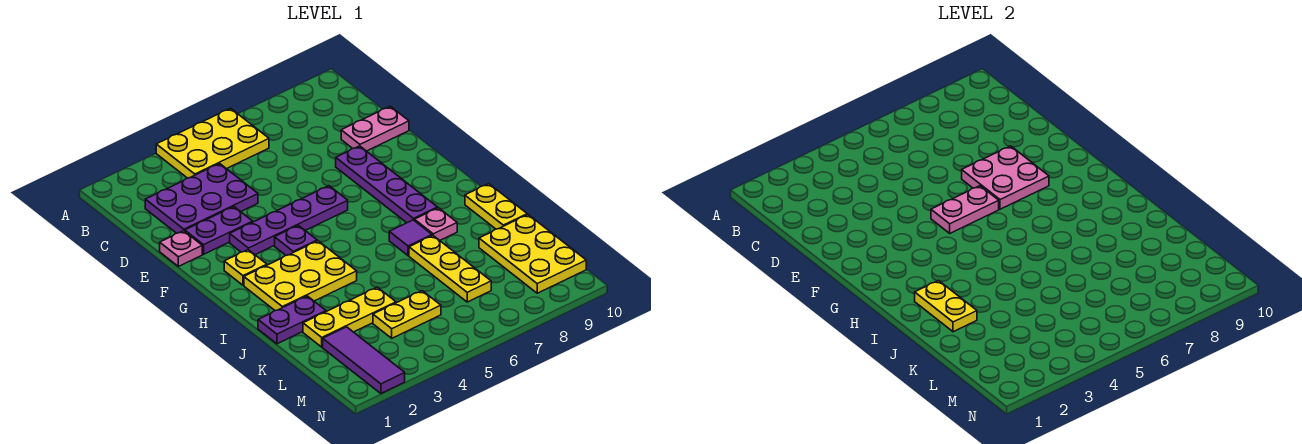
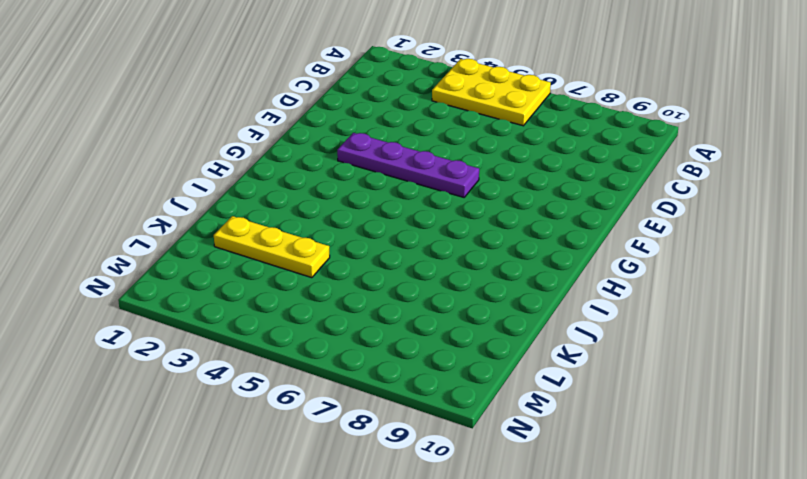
none -> purple plate C2:D4 level 1
none -> pink plate D9:D10 level 1
none -> pink plate E1 level 1

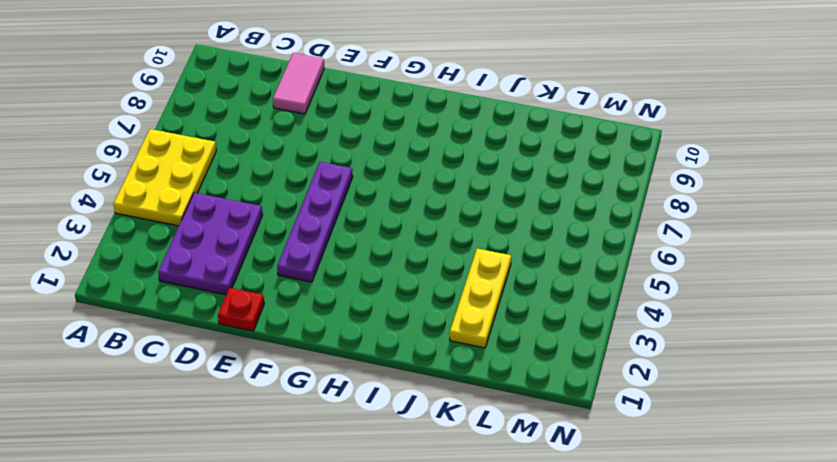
pink tile D9:D10 level 1 -> pink plate D9:D10 level 1
red plate E1 level 1 -> pink plate E1 level 1
none -> purple plate E2:E3 level 1
none -> purple plate E8:H8 level 1
none -> yellow plate G2 level 1

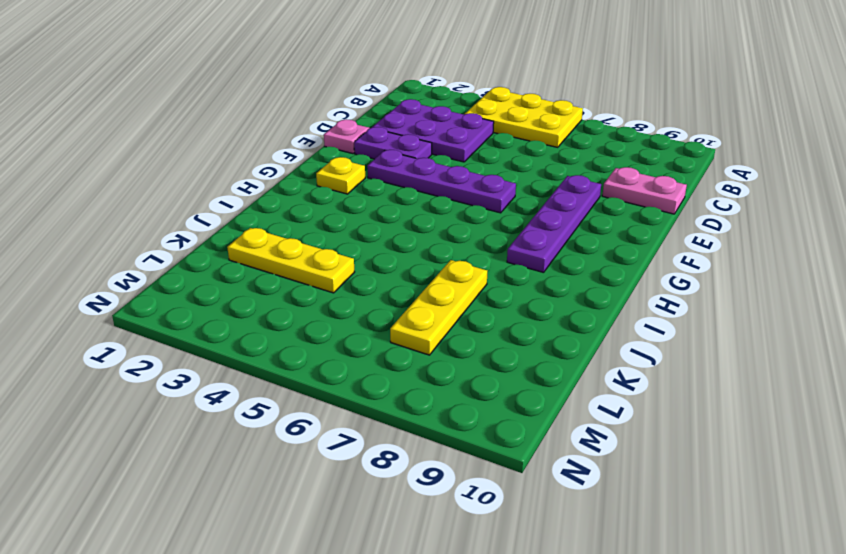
none -> purple plate G4 level 1
none -> yellow plate H2:I4 level 1
none -> purple tile I7 level 1

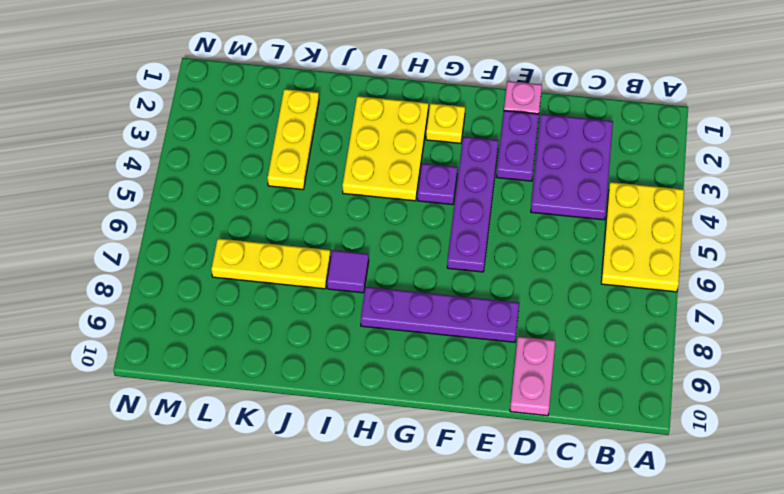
none -> pink plate I8 level 1
none -> yellow plate I10:J10 level 1
none -> purple plate J1:J2 level 1

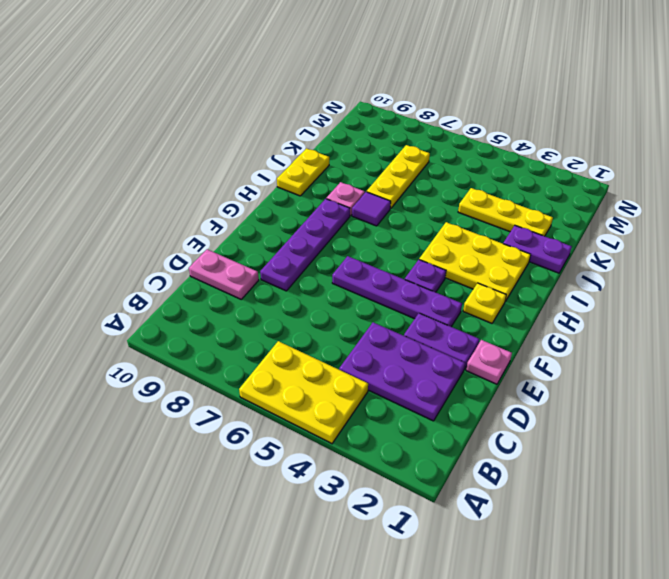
none -> yellow plate K9:M10 level 1
none -> purple tile L2:N2 level 1
none -> yellow plate L4:L5 level 1

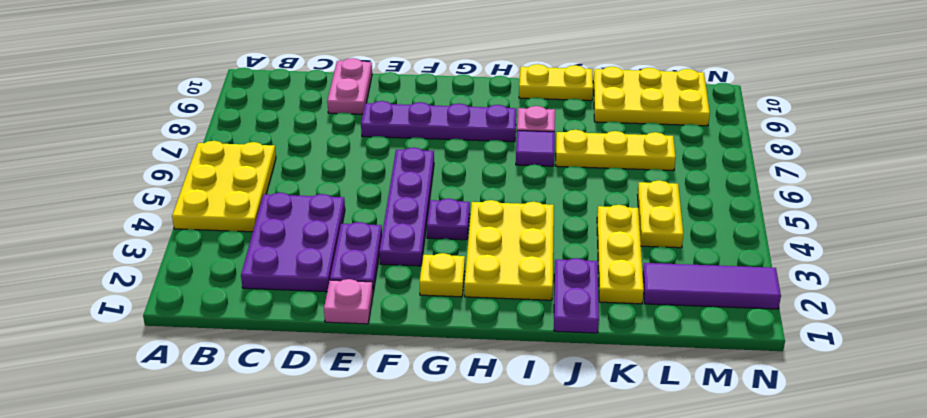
none -> pink plate E7:F8 level 2
none -> pink plate F5:F6 level 2
none -> yellow plate I2:J2 level 2

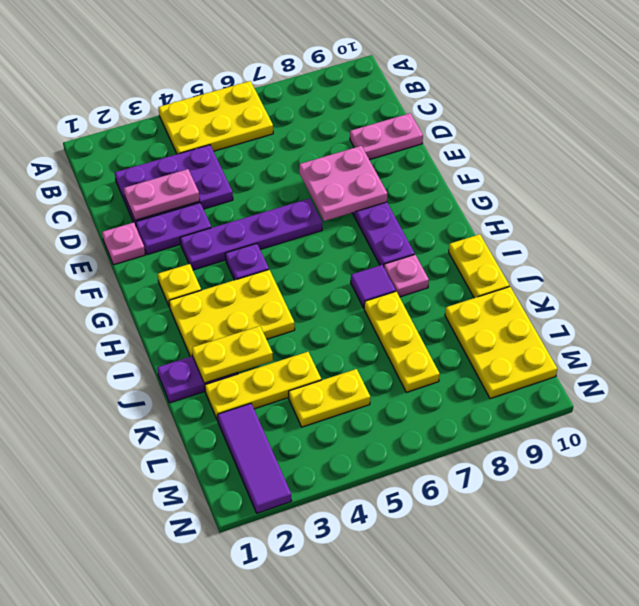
pink plate D2:D3 level 2 -> pink plate F5:F6 level 2
yellow plate J2:J3 level 2 -> yellow plate I2:J2 level 2

